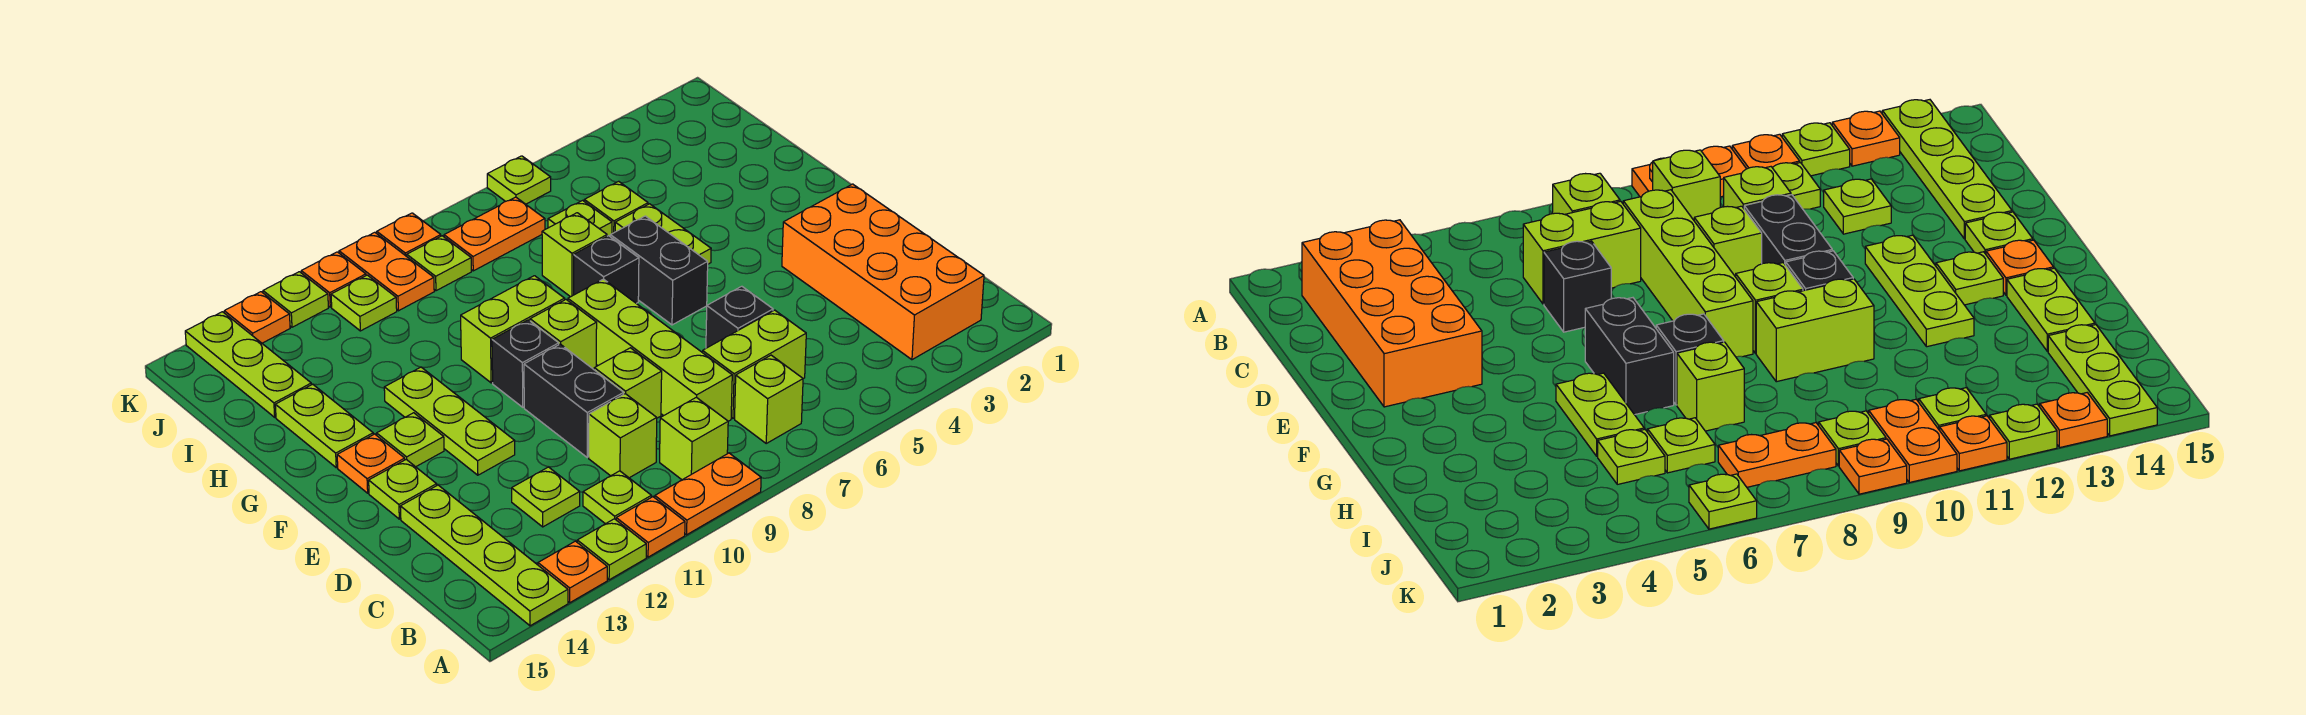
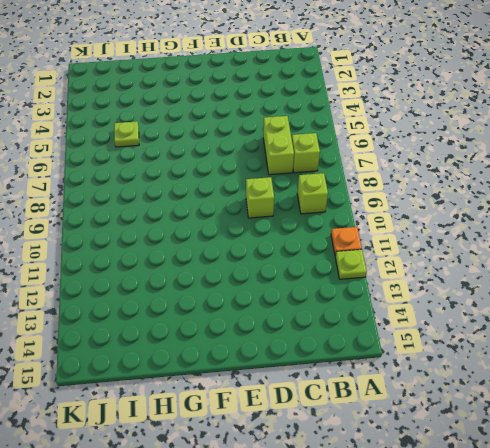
none -> orange plate A9:A10 level 1
none -> orange plate A13 level 1
none -> lime plate A14:D14 level 1
none -> orange brick B2:E3 level 1

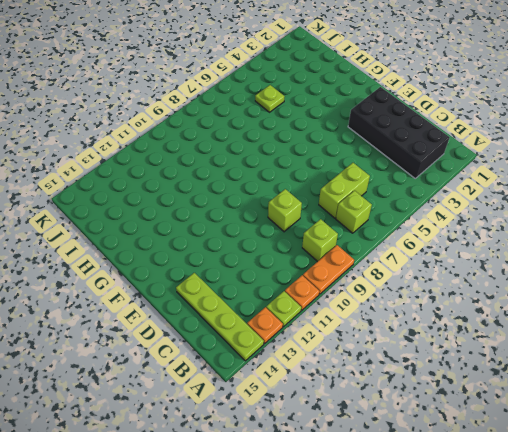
black brick B2:E3 level 1 -> orange brick B2:E3 level 1
none -> lime plate B11 level 1
none -> lime brick C8:F8 level 1
none -> lime brick C10 level 1
none -> lime plate C12 level 1

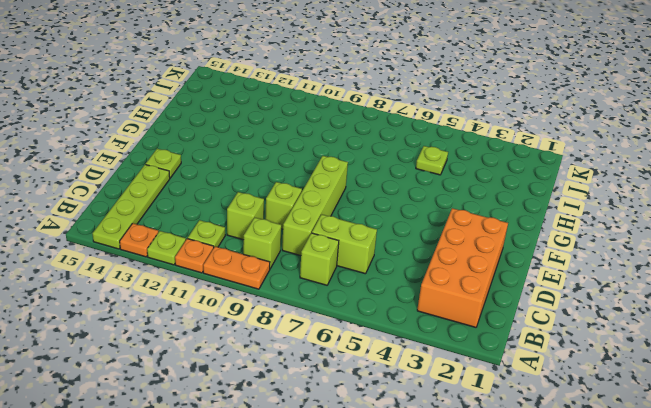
none -> lime plate C12 level 1
none -> black brick D6 level 1
none -> black brick D10:E10 level 1
none -> lime plate E12:G12 level 1

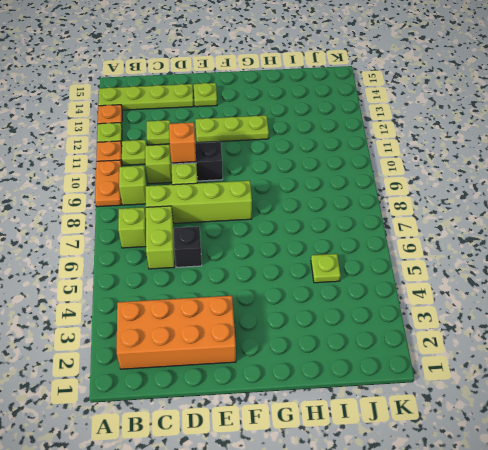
orange brick D10 level 2 -> none
none -> black brick F6:G6 level 1
none -> lime brick F9 level 1
none -> black brick F10 level 1
none -> lime plate F13 level 1

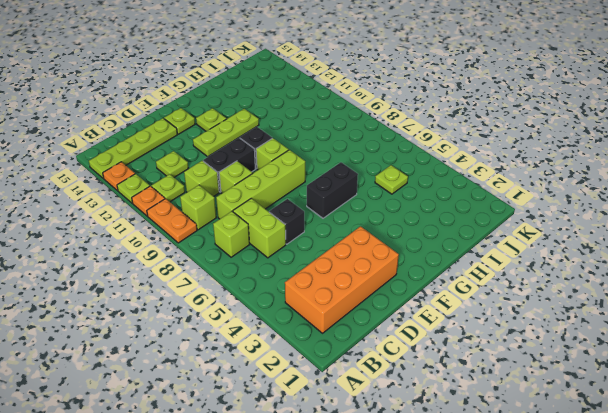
none -> orange plate F14 level 1
none -> lime plate G5:H5 level 1
none -> black brick G7 level 1
none -> lime brick G9:G10 level 1

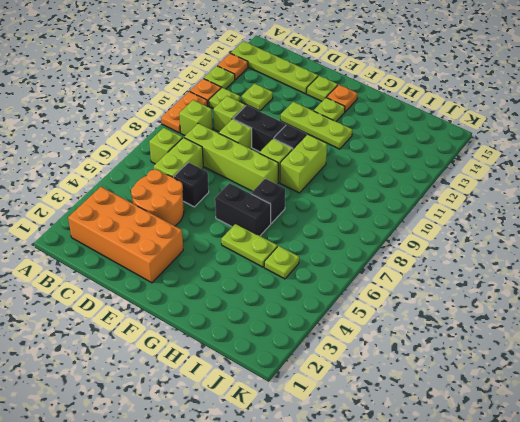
orange round brick C4:D5 level 1 -> none
none -> lime plate G14:H14 level 1
none -> lime brick H7 level 1
none -> lime plate I6 level 1
none -> lime plate I14:K14 level 1

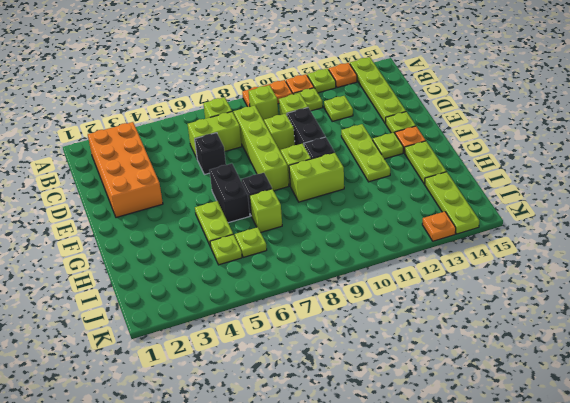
none -> orange plate J7:J8 level 1
none -> lime plate J9 level 1
none -> orange plate J10:K10 level 1
none -> lime plate J11 level 1

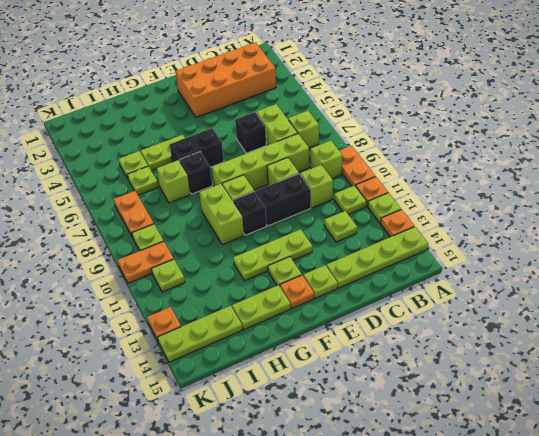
none -> lime plate K6 level 1
none -> orange plate K9 level 1
none -> orange plate K11 level 1
none -> lime plate K12 level 1

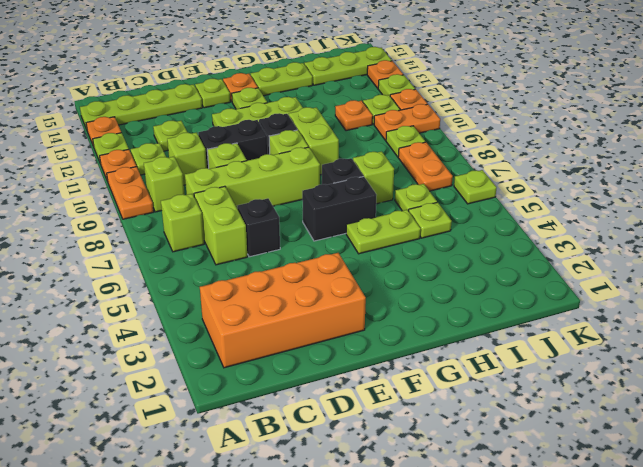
orange plate I11 level 1 -> orange plate K9 level 1

